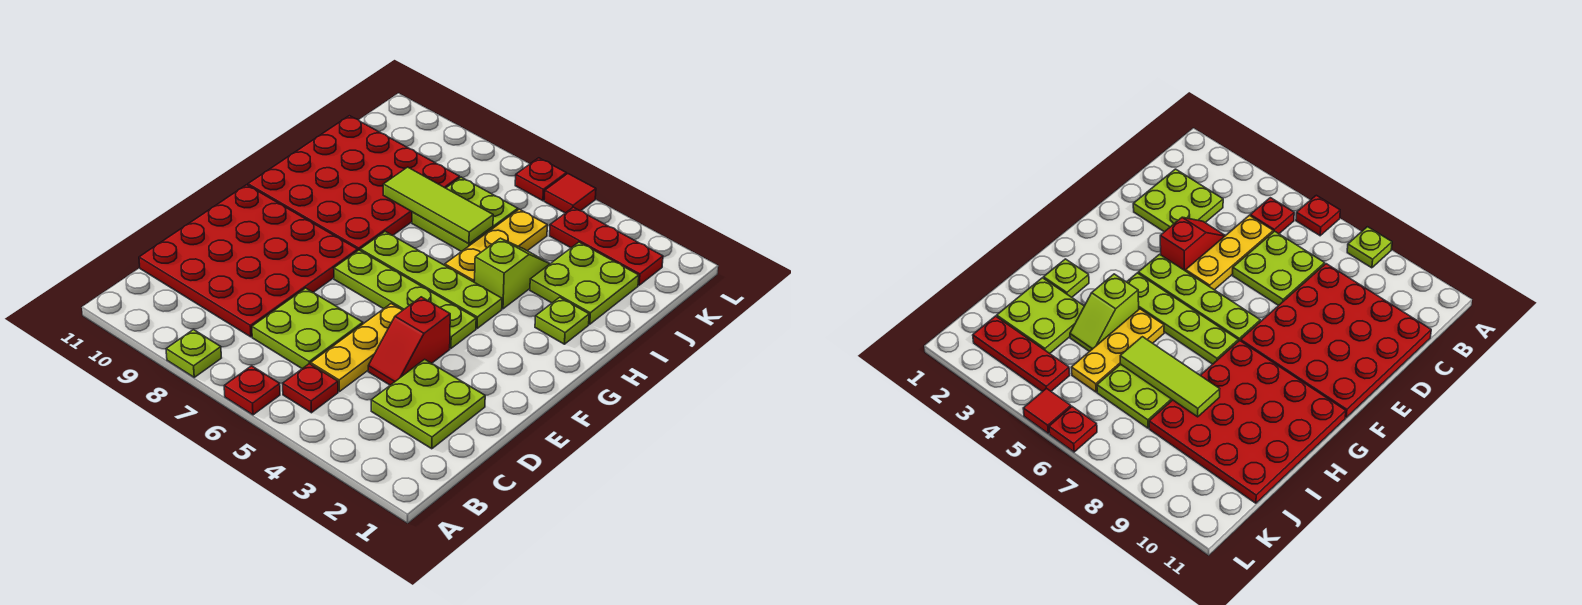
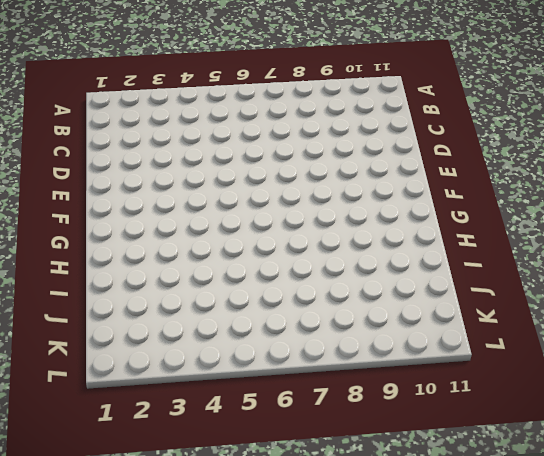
none -> red plate A6 level 1
none -> lime plate A8 level 1
none -> red plate B5 level 1

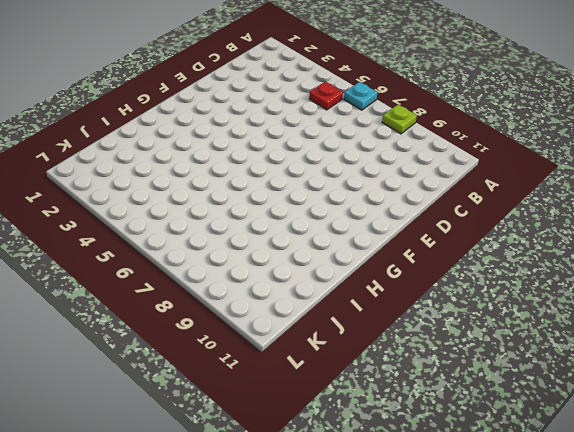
cyan plate A6 level 1 -> red plate A6 level 1
none -> lime plate C2:D3 level 1
none -> yellow plate C5:E5 level 1
none -> lime plate C6:D7 level 1

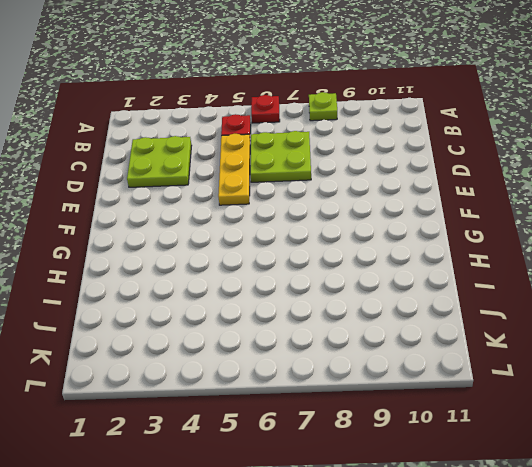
none -> red plate C8:F11 level 1
none -> red slope D4:E4 level 1 top E
none -> lime plate F4:F7 level 1

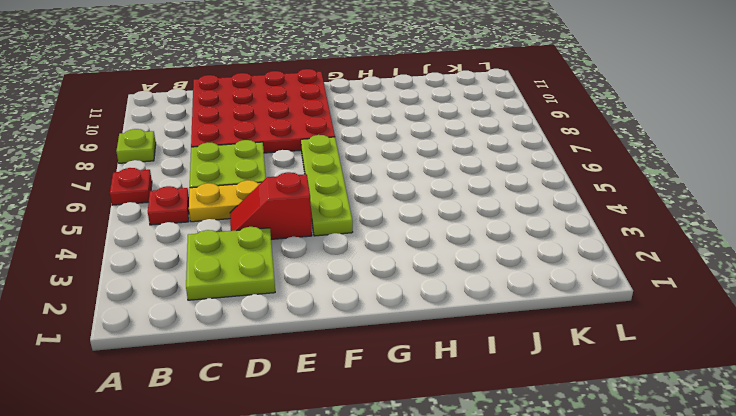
none -> lime plate G4:G7 level 1
none -> red plate G8:J11 level 1
none -> lime plate H2 level 1

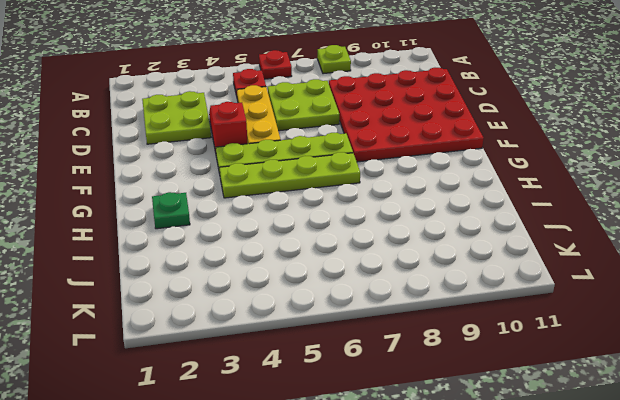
green plate H2 level 1 -> lime plate H2 level 1
none -> red plate G8:J11 level 1
none -> lime slope H4:I4 level 1 top H
none -> yellow plate H5:J5 level 1

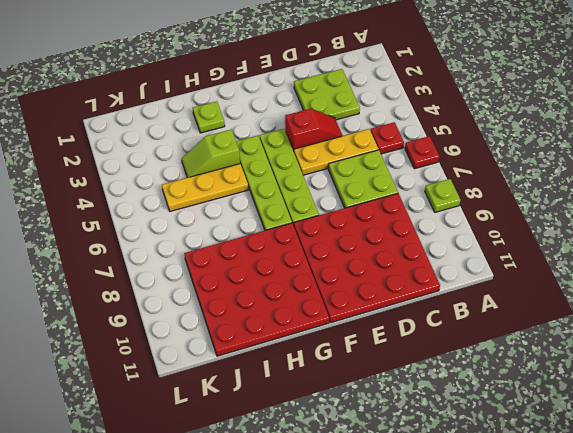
none -> lime plate I2:J3 level 1
none -> lime plate I6:J7 level 1
none -> red plate K2:K4 level 1

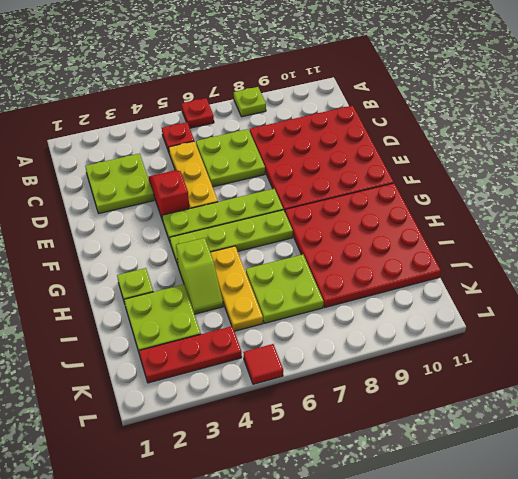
none -> red plate L6 level 1
none -> lime tile I6:I8 level 2

